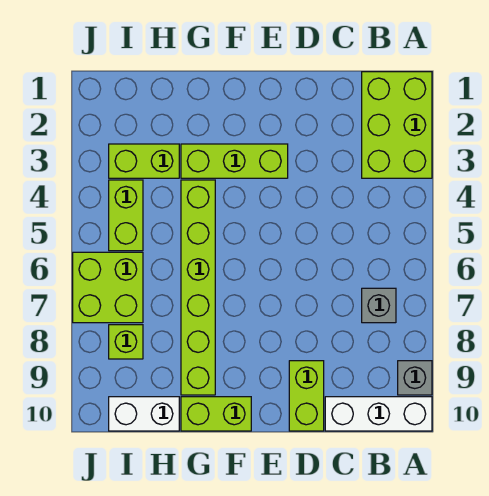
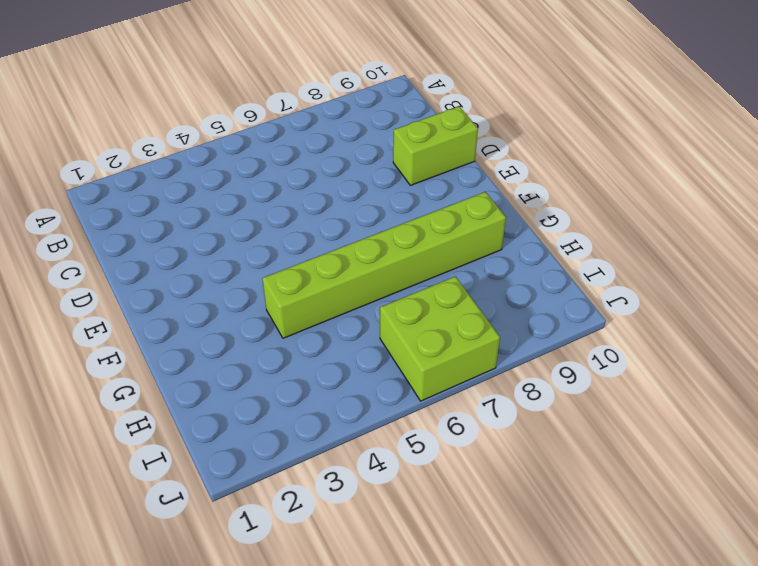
none -> lime brick A1:B3 level 1
none -> grey brick A9 level 1
none -> white brick A10:C10 level 1

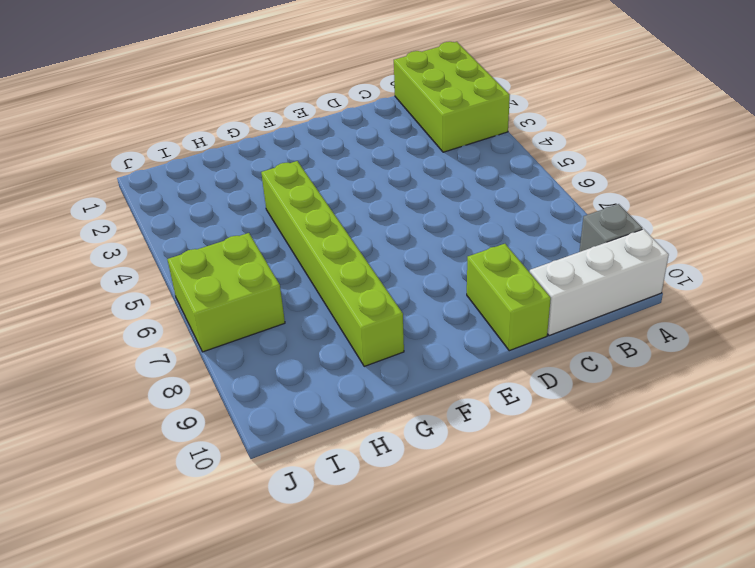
none -> grey brick B7 level 1
none -> lime brick E3:G3 level 1
none -> lime brick F10:G10 level 1

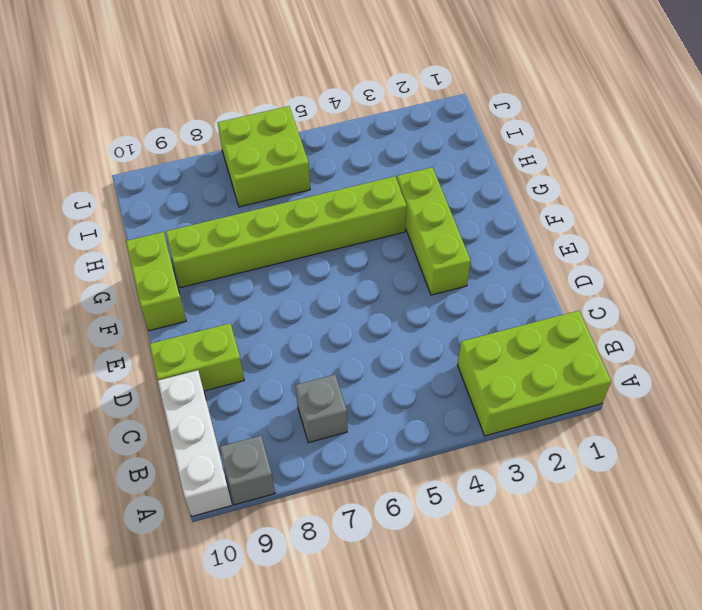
none -> lime brick H3:I3 level 1
none -> white brick H10:I10 level 1
none -> lime brick I4:I5 level 1

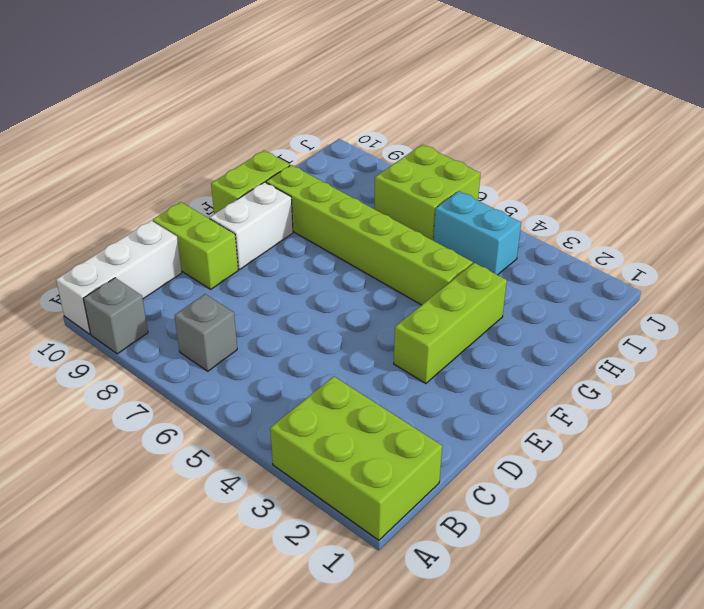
white brick E9:F9 level 1 -> white brick H10:I10 level 1
cyan brick I4:I5 level 1 -> lime brick I4:I5 level 1
none -> lime brick H3:I3 level 1
none -> lime brick I8 level 1

